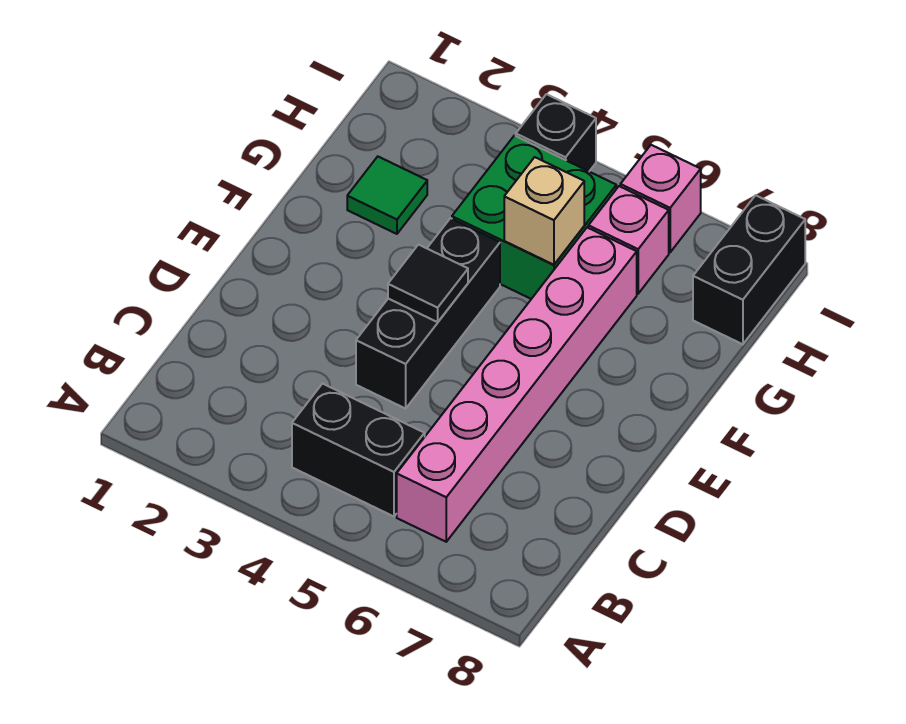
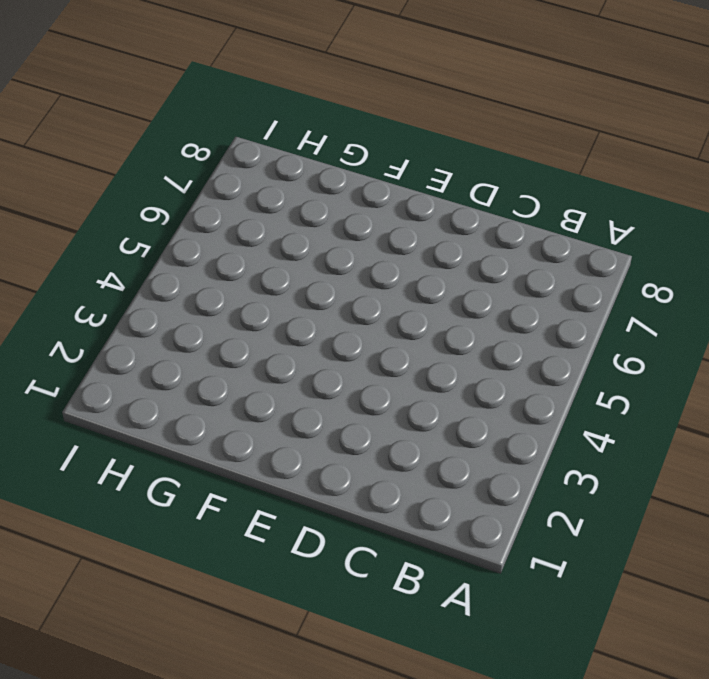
none -> black brick B4:B5 level 1
none -> pink brick B6:G6 level 1

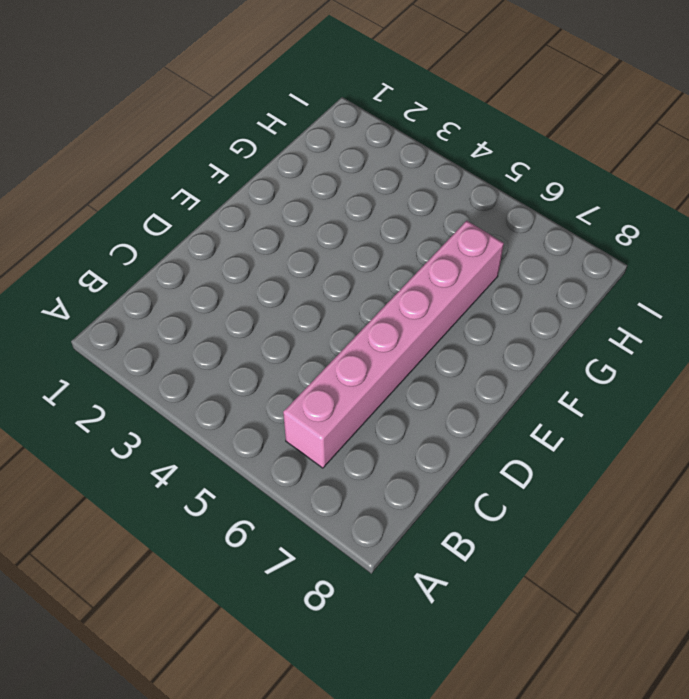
none -> black brick B4:B5 level 1
none -> black brick D4:F4 level 1

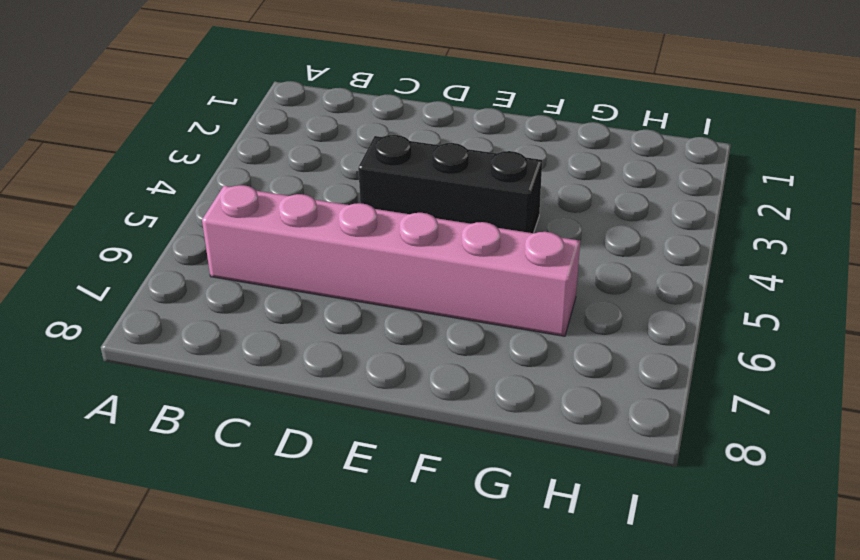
none -> black brick B4:B5 level 1
none -> green tile G2 level 1

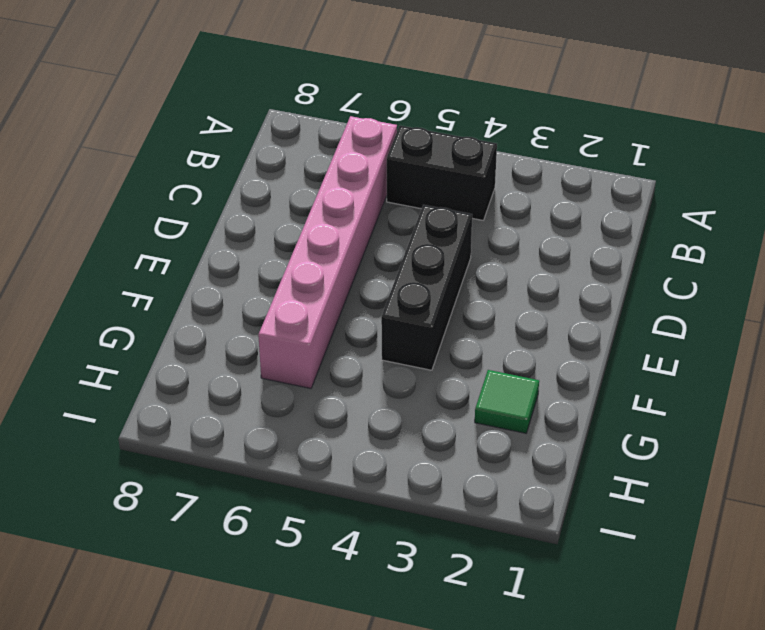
none -> green brick G4:H5 level 1
none -> pink brick H6 level 1

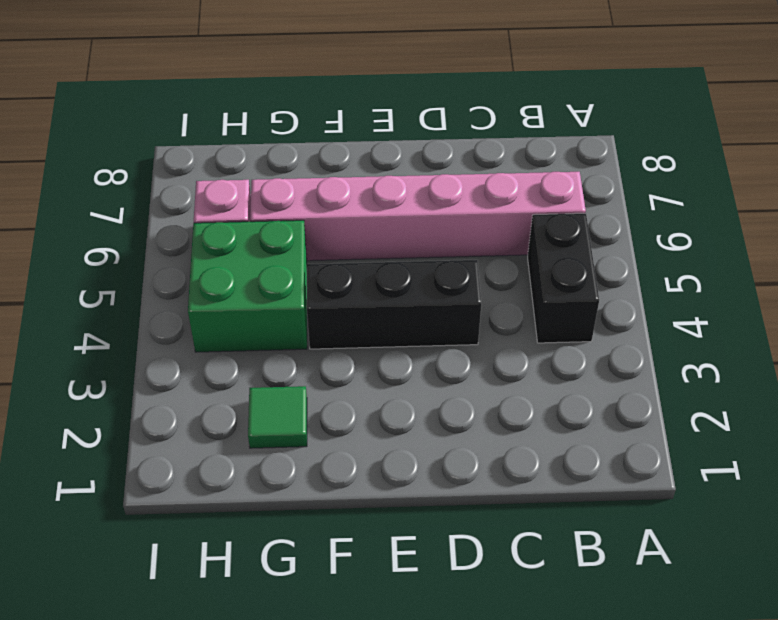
none -> black brick H8:I8 level 1
none -> black brick I4 level 1

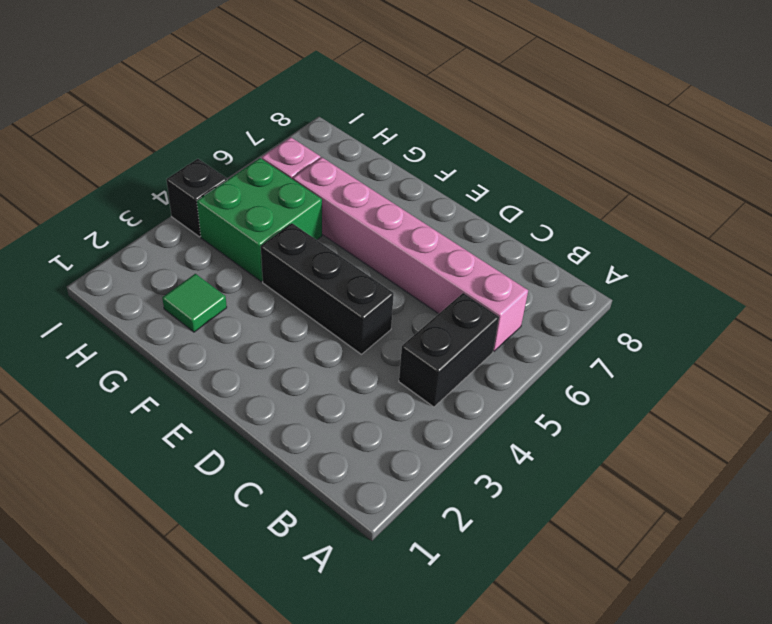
none -> black brick H8:I8 level 1
none -> pink brick I6 level 1

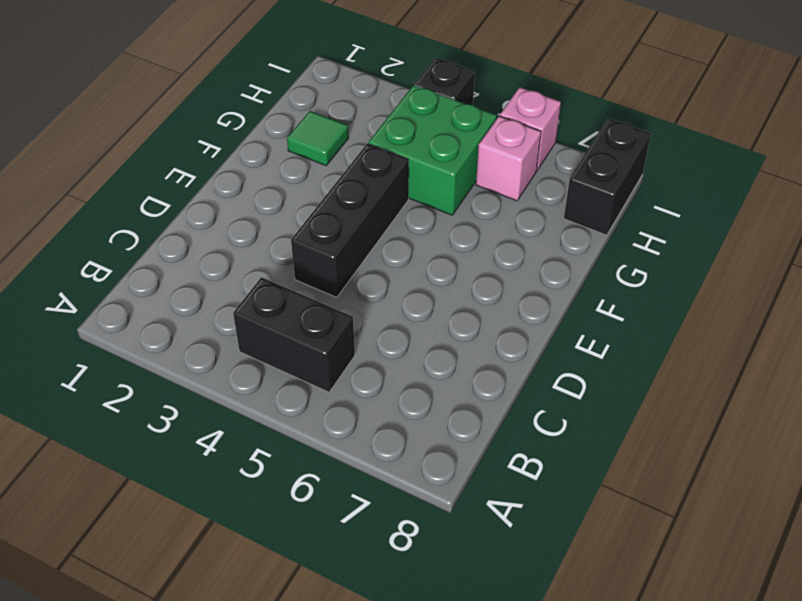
none -> pink brick B6:G6 level 1
none -> black tile E4 level 2

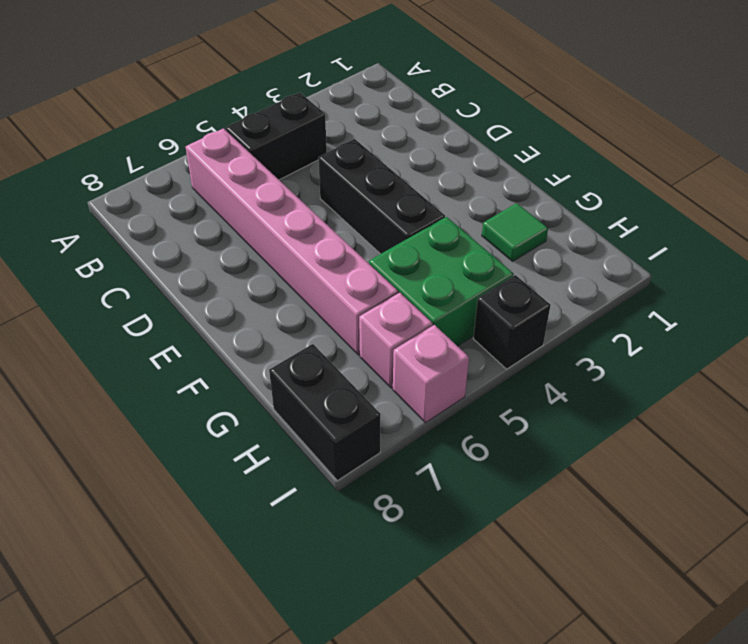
none -> black tile E4 level 2
none -> tan brick G5 level 2

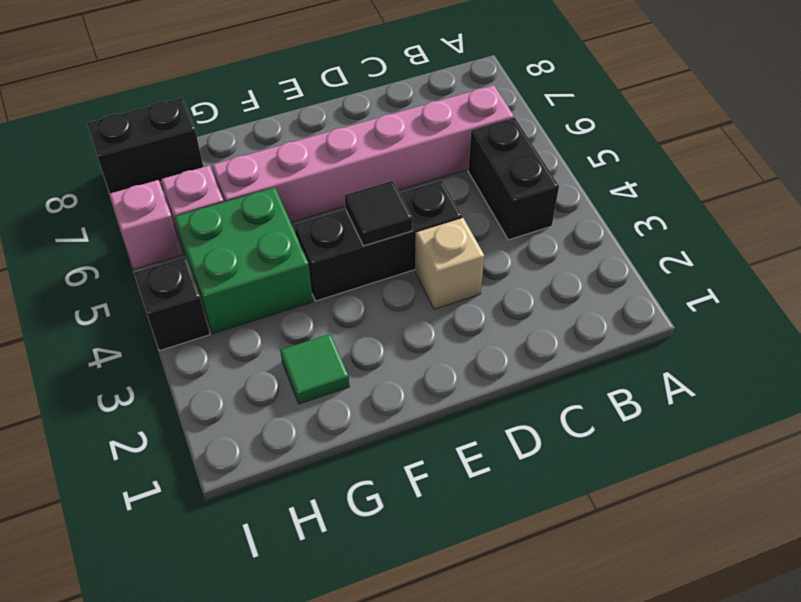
tan brick D3 level 1 -> tan brick G5 level 2

